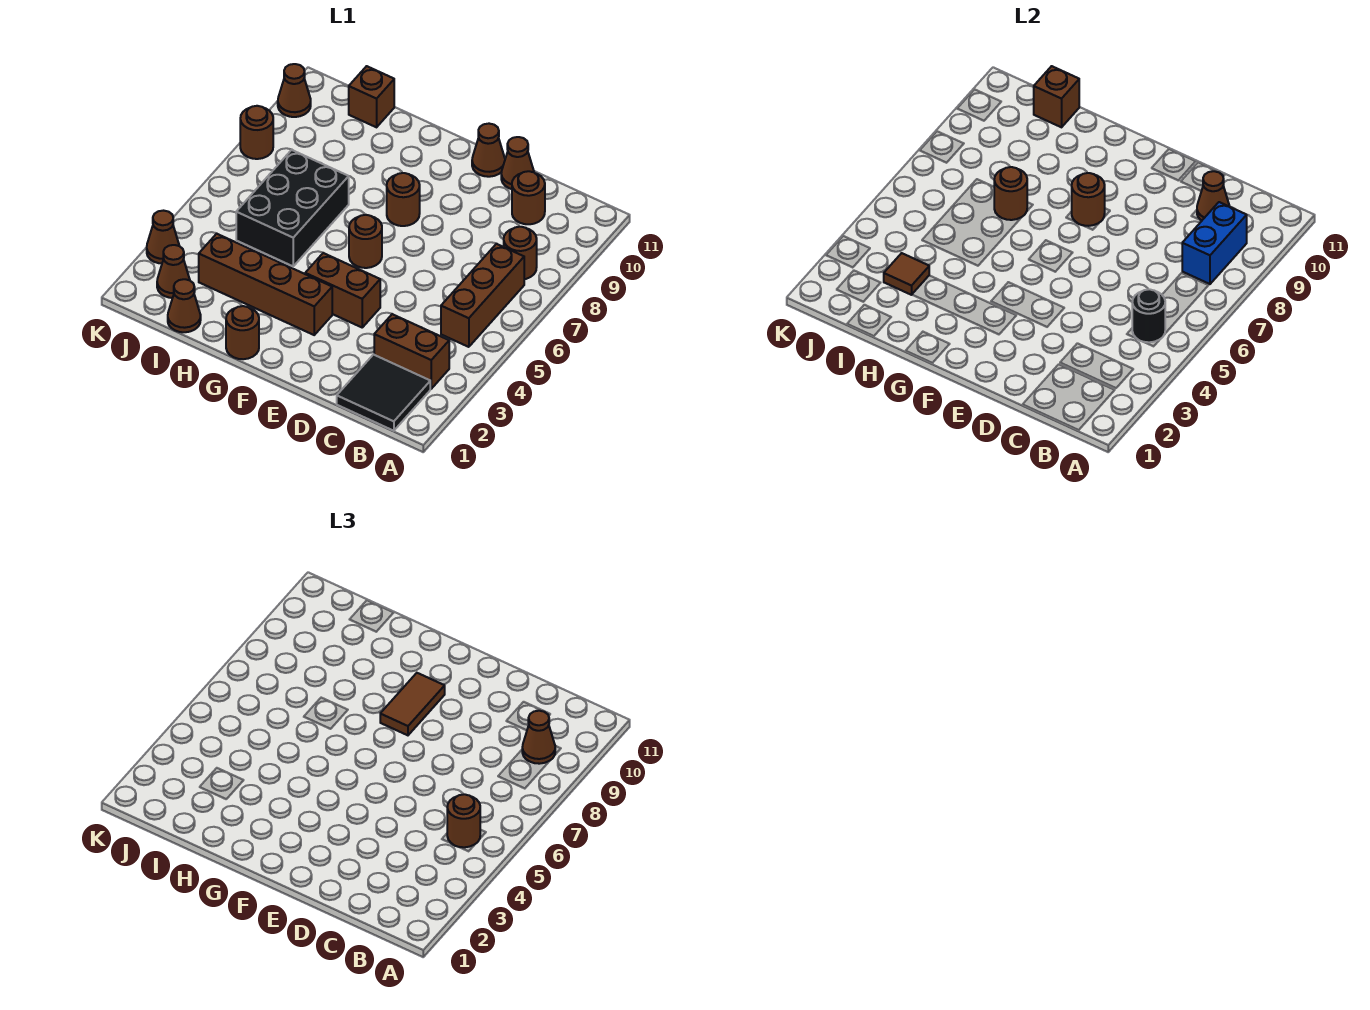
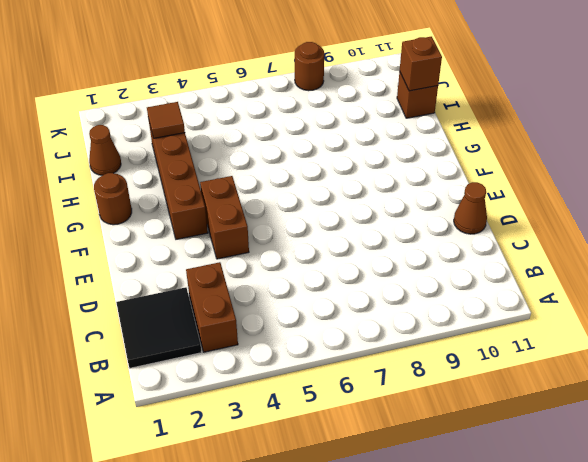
none -> brown brick B5:B7 level 1
none -> brown round brick B8 level 1
none -> brown round brick C10 level 1

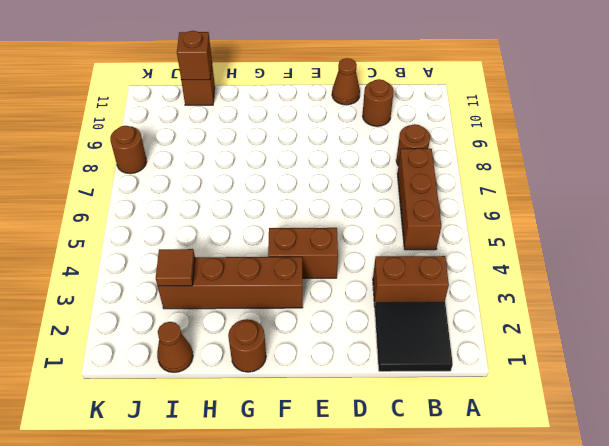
none -> brown cone E11 level 1
none -> brown round brick F6 level 1
none -> brown round brick F8 level 1

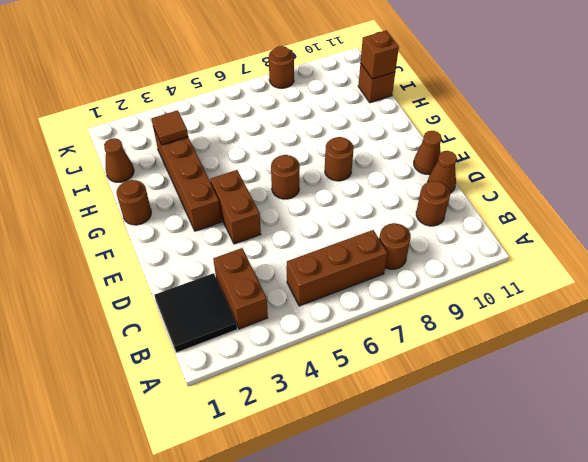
none -> black brick H5:I7 level 1
none -> brown cone J2 level 1
none -> brown cone K3 level 1

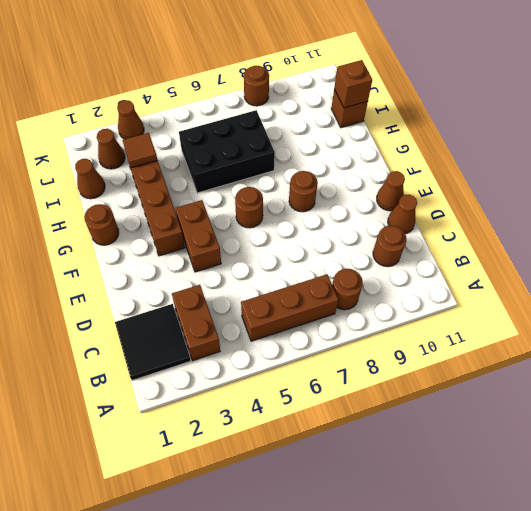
none -> brown cone K10 level 1
none -> black round brick B5 level 2
none -> blue brick B8:B9 level 2

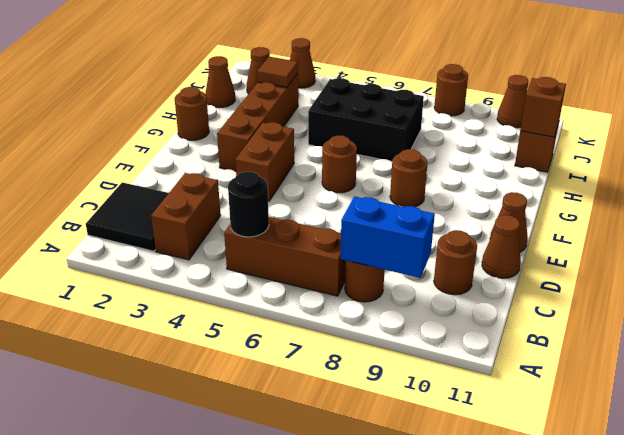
none -> brown cone C10 level 2
none -> brown round brick F8 level 2
none -> brown round brick H7 level 2

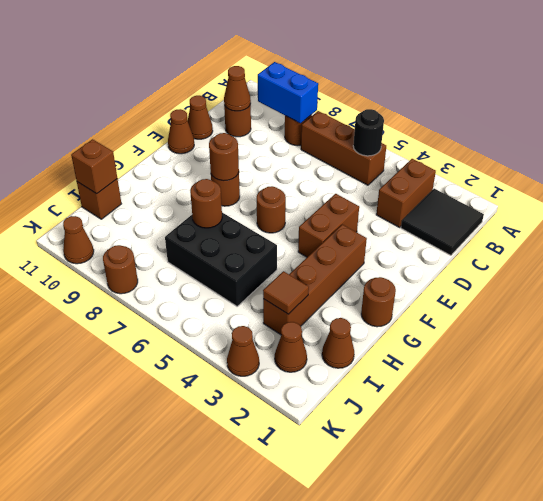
none -> brown round brick B5 level 3
none -> brown cone B9 level 3
none -> brown tile F8:F9 level 3

